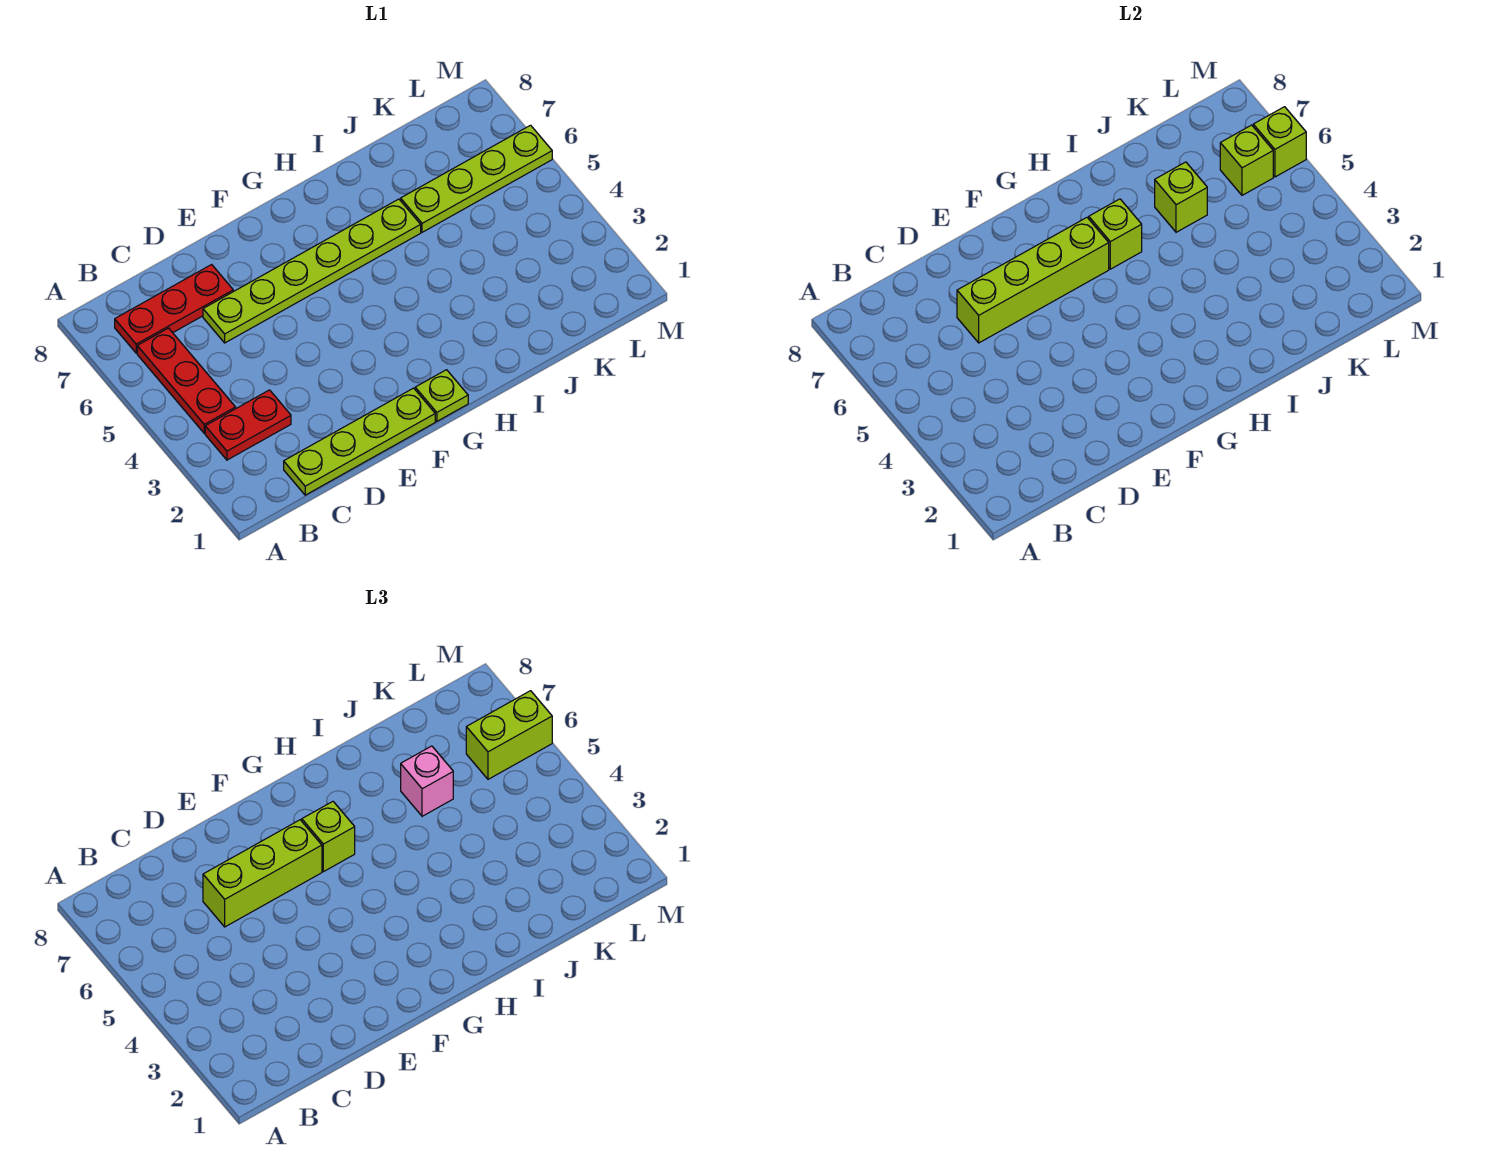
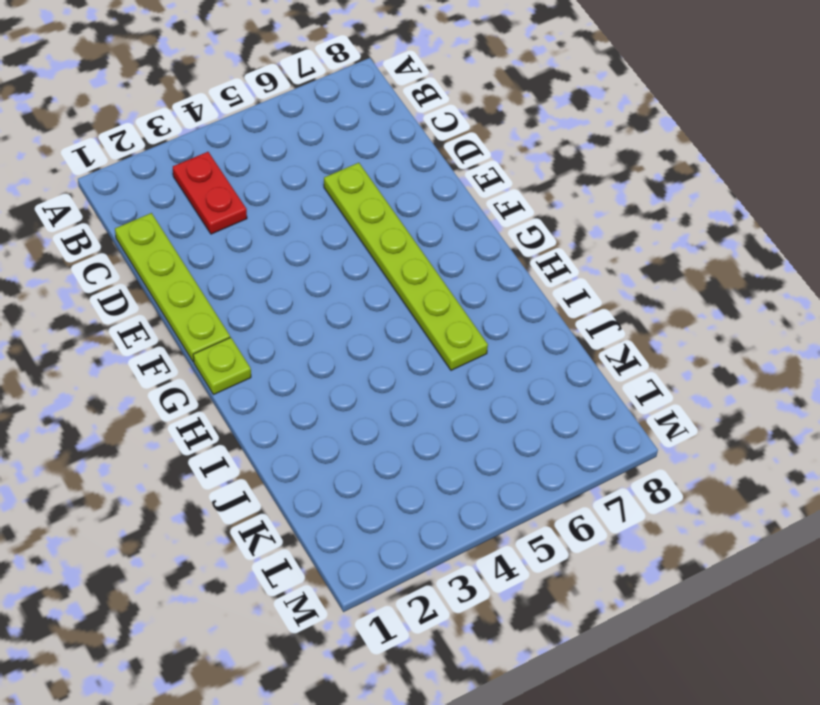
none -> red plate B4:B6 level 1
none -> red plate B7:D7 level 1
none -> lime plate J6:M6 level 1

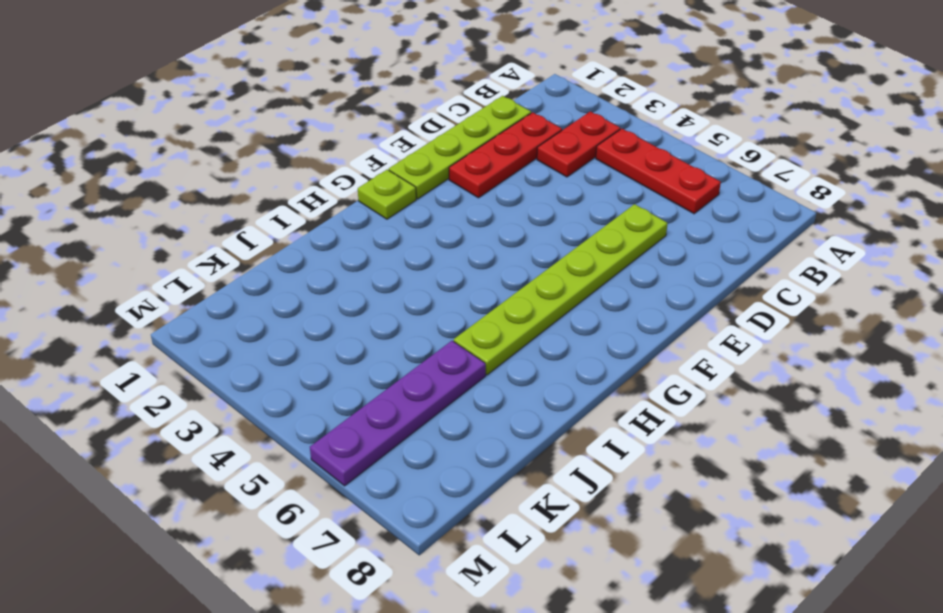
red plate C2:E2 level 1 -> red plate B7:D7 level 1
purple plate J6:M6 level 1 -> lime plate J6:M6 level 1
none -> lime brick D6:G6 level 2
none -> lime brick H6 level 2
none -> lime brick J6 level 2

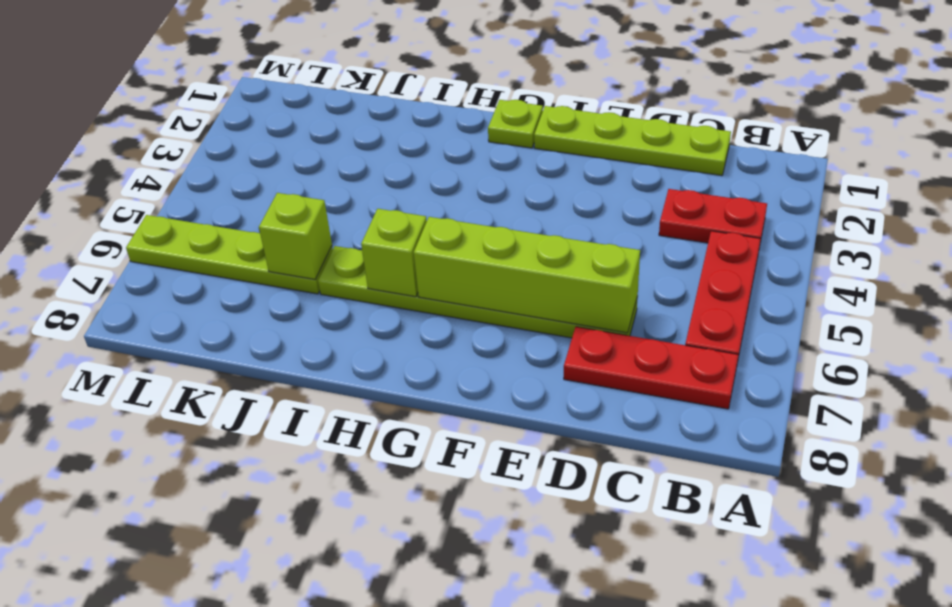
none -> lime brick L6 level 2
none -> lime brick M6 level 2
none -> lime brick D6:F6 level 3

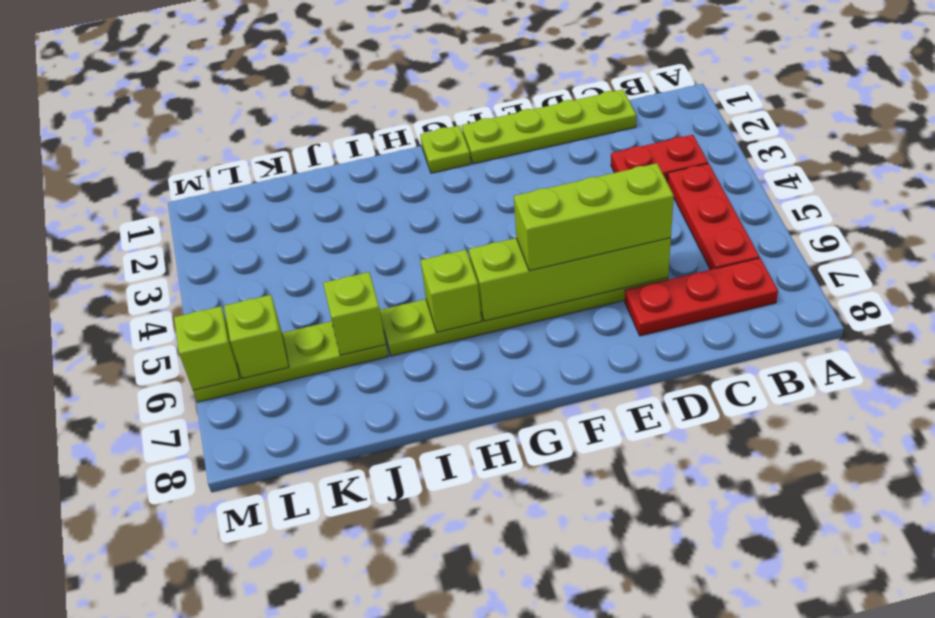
none -> lime brick G6 level 3
none -> pink brick J6 level 3
none -> lime brick L6:M6 level 3

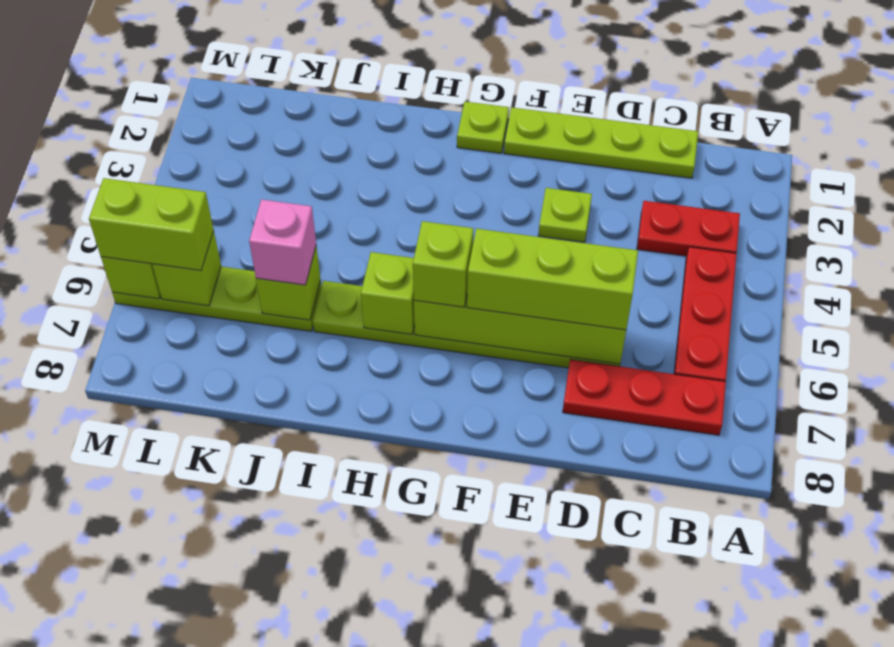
lime plate E3 level 1 -> none

